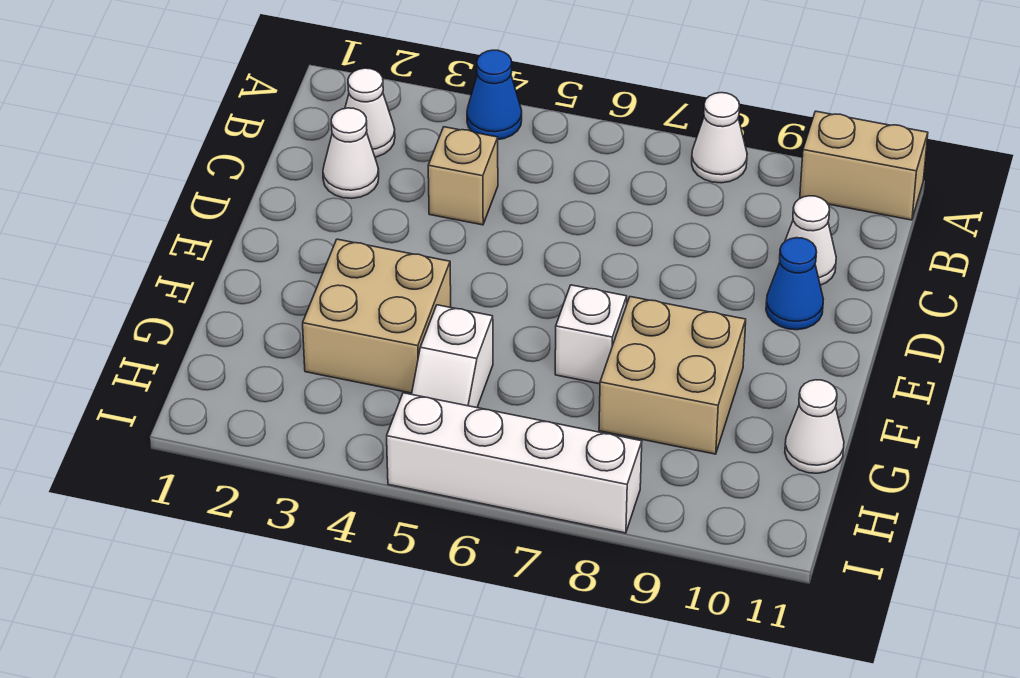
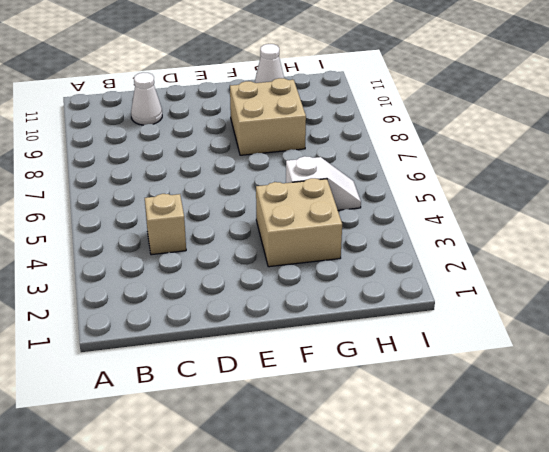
none -> blue cone A4 level 1
none -> white cone A8 level 1
none -> tan brick A10:A11 level 1

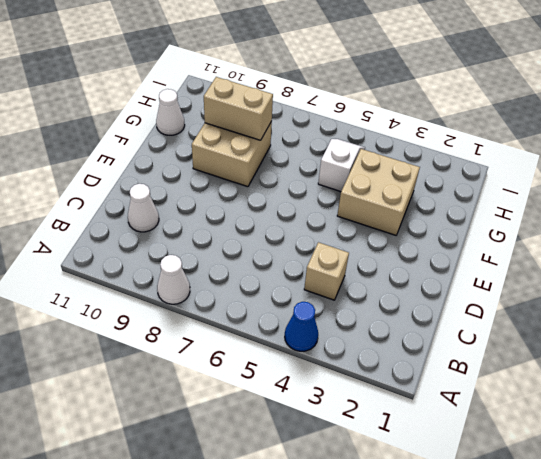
tan brick G8:G9 level 2 -> tan brick A10:A11 level 1
none -> white cone B2 level 1
none -> white cone C2 level 1
none -> blue cone D10 level 1

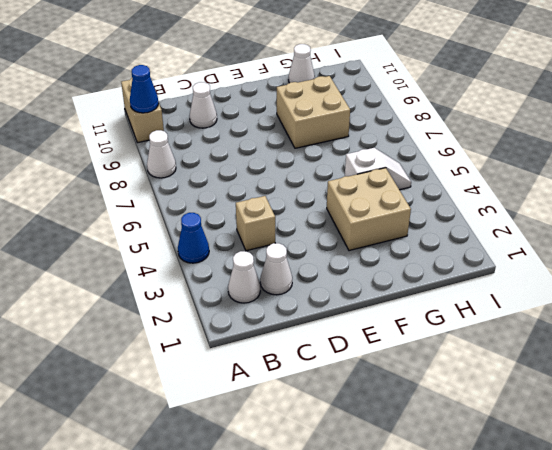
blue cone A10 level 2 -> blue cone D10 level 1
none -> white brick F7 level 1
none -> white brick I5:I8 level 1

